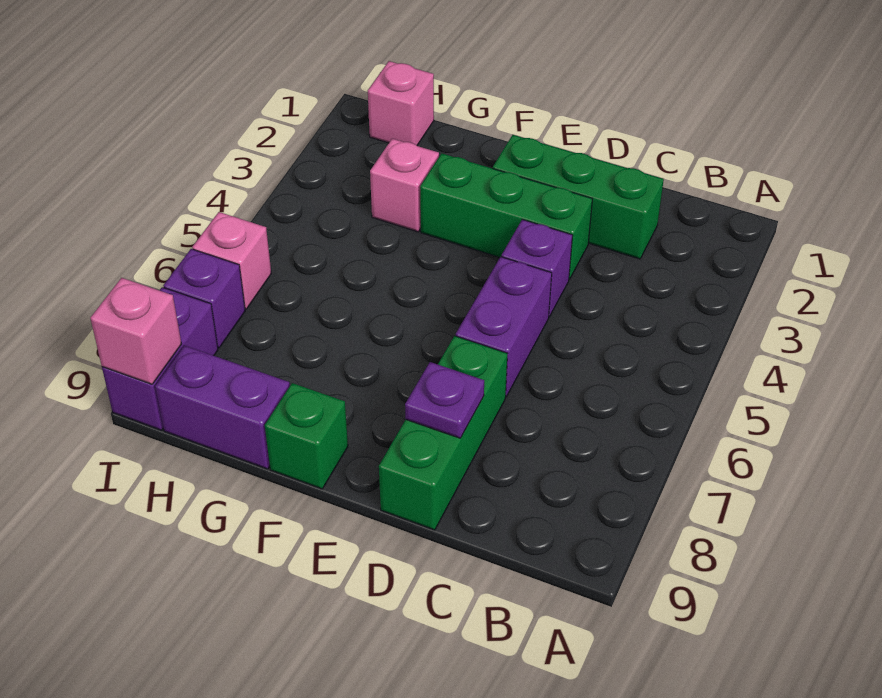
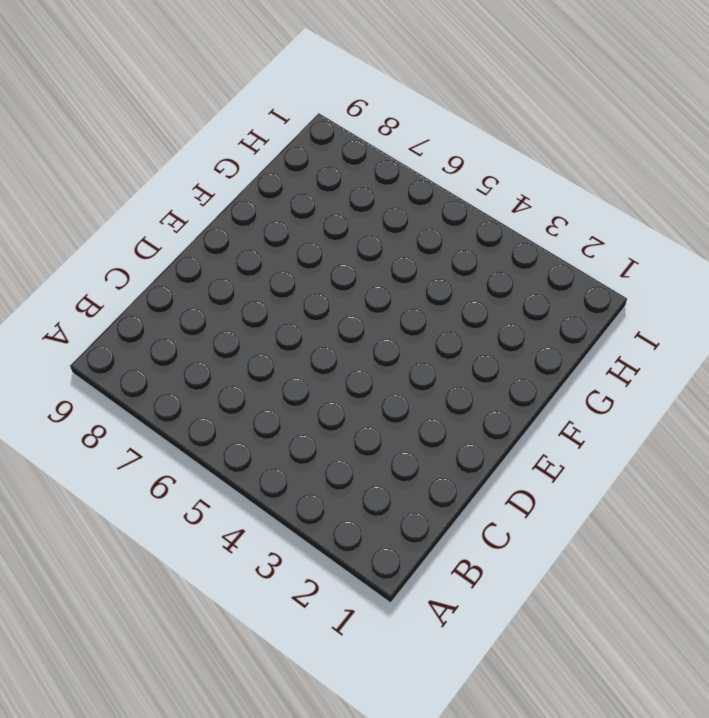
none -> green brick C2:E2 level 1
none -> green brick D3:F3 level 1
none -> purple brick D4 level 1

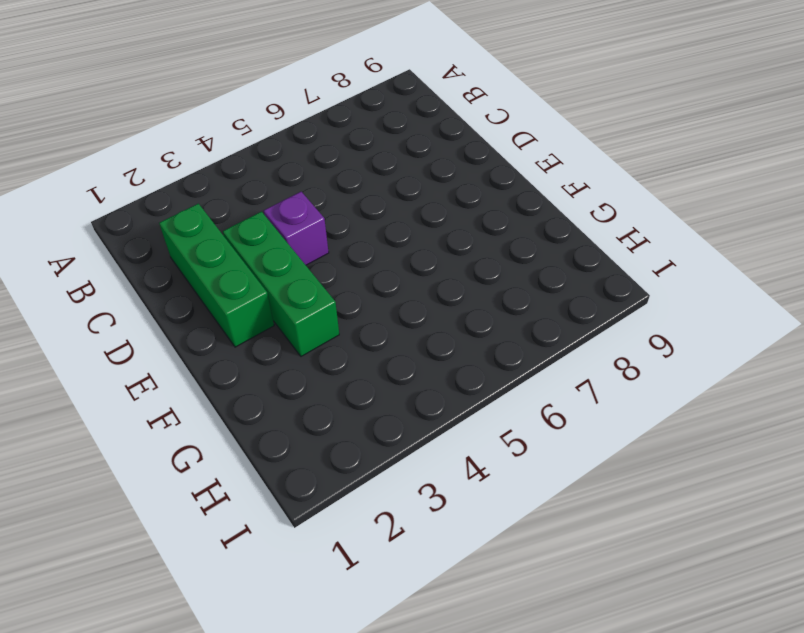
none -> purple brick D5:D6 level 1
none -> green brick D7:D9 level 1
none -> green brick F9 level 1

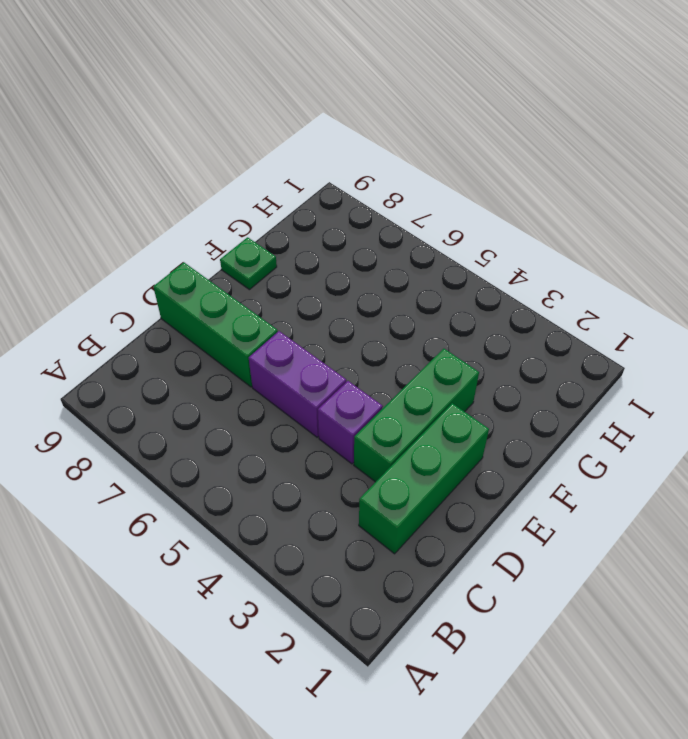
green plate F9 level 1 -> green brick F9 level 1
none -> pink brick G3 level 1
none -> purple brick G9:H9 level 1
none -> pink brick H1 level 1

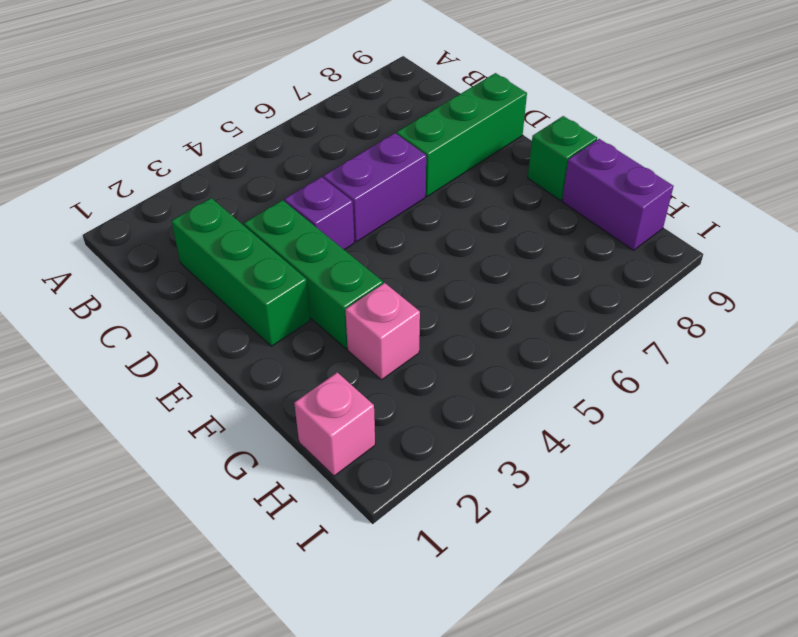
none -> pink brick I6 level 1
none -> purple brick I7 level 1
none -> purple brick I8:I9 level 1

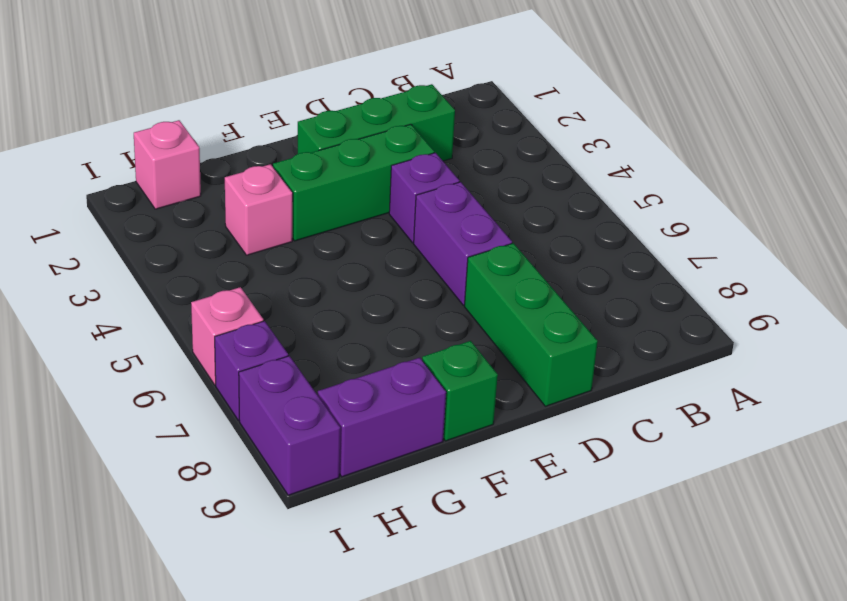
none -> purple plate D8 level 2
none -> pink brick I9 level 2

